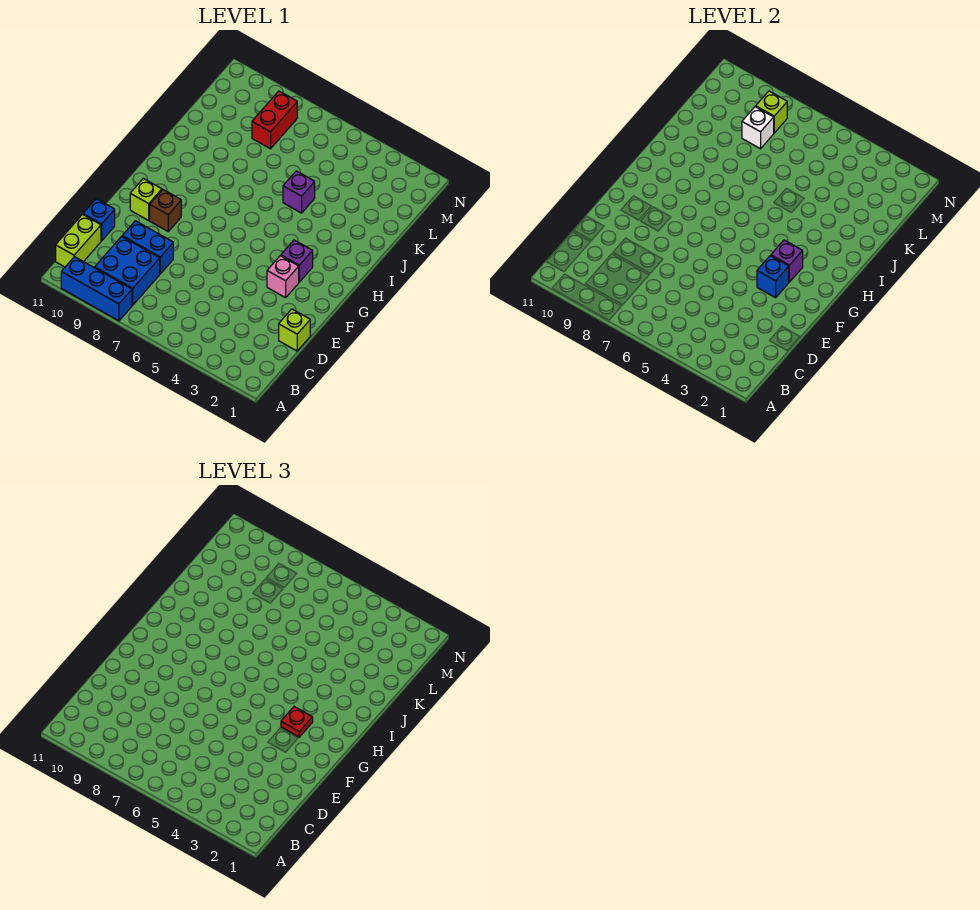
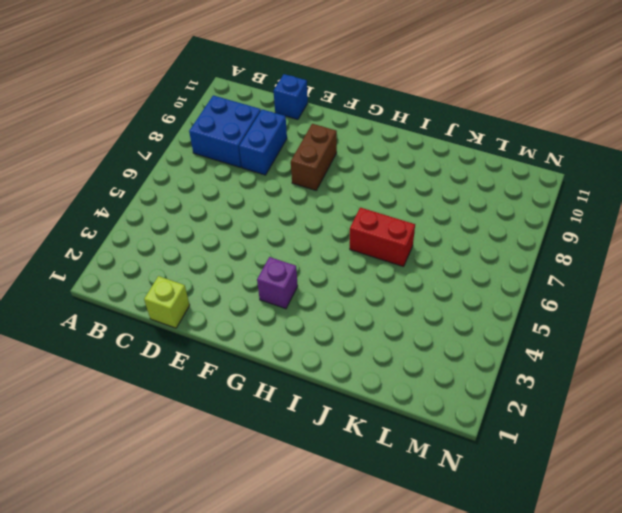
brown brick F8:F9 level 1 -> brown brick F9 level 1
red brick I6:J6 level 1 -> red brick L8:M8 level 1
none -> blue brick A8:A10 level 1
none -> lime brick B11:C11 level 1
none -> pink brick F3 level 1

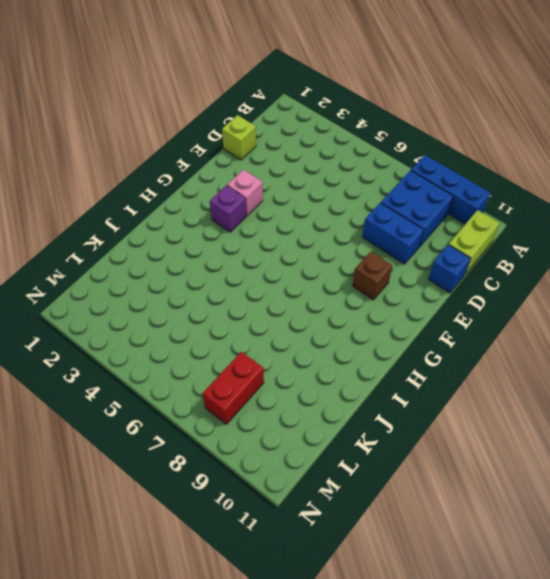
none -> lime brick F10 level 1
none -> purple brick J5 level 1
none -> blue brick F3 level 2

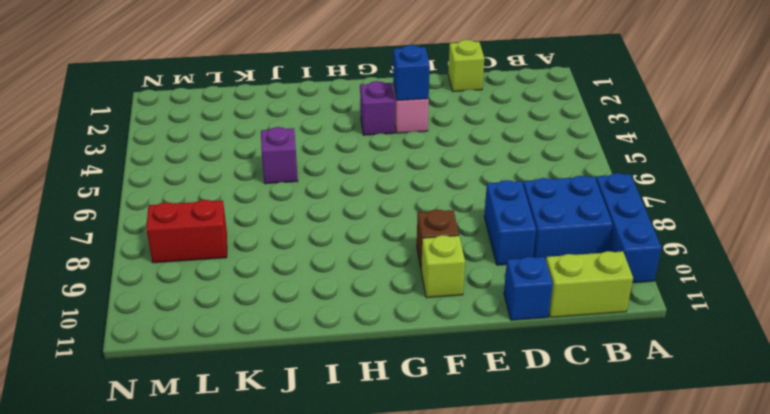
none -> purple brick G3 level 2
none -> white brick L8 level 2
none -> lime brick M8 level 2

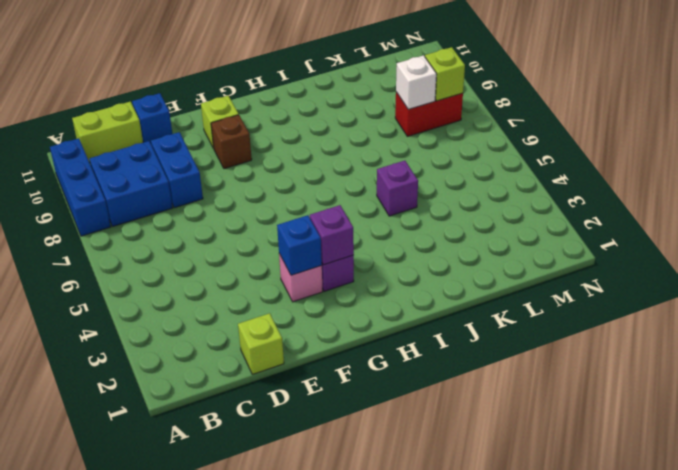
none -> red plate G3 level 3

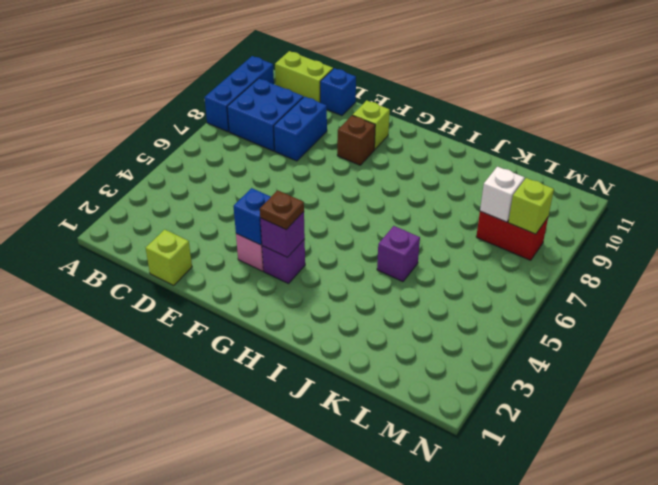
brown plate G3 level 3 -> red plate G3 level 3

